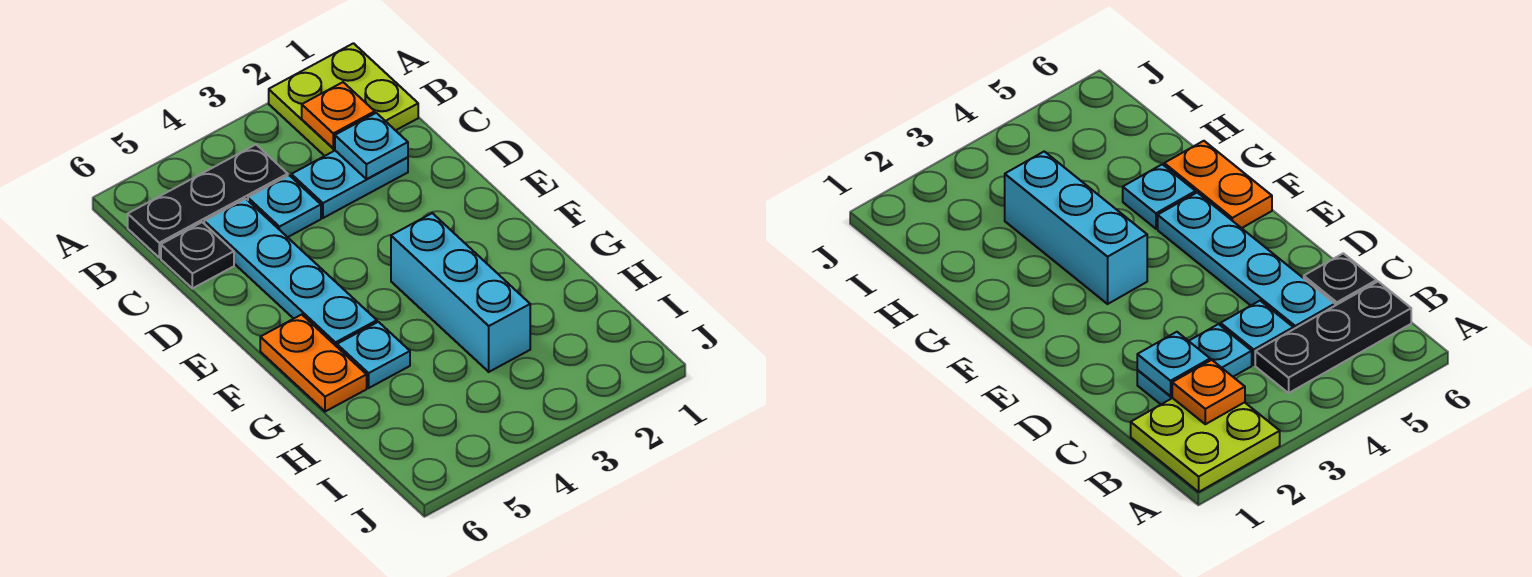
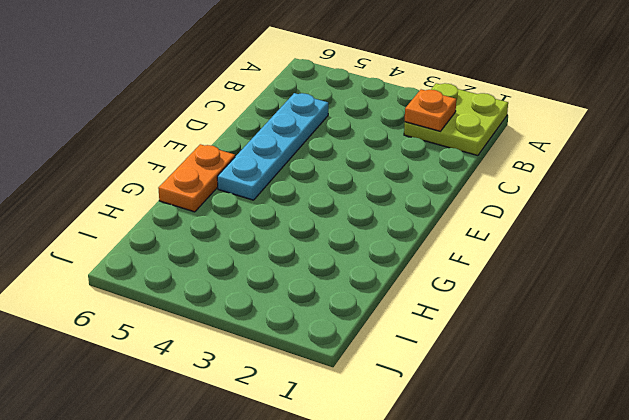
none -> black plate B4:B6 level 1
none -> cyan plate C2:C3 level 1

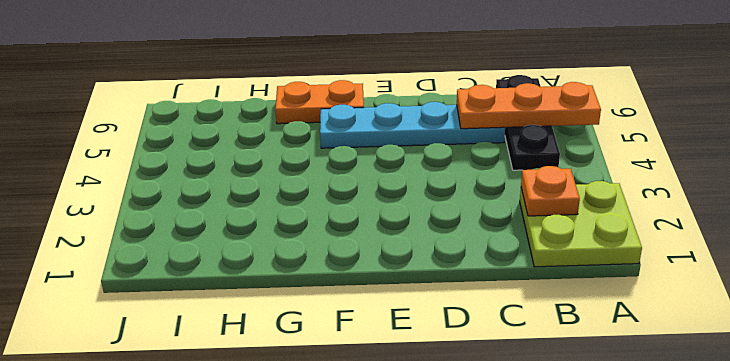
orange plate A5:C5 level 2 -> none
none -> cyan plate C2:C3 level 1
none -> cyan plate C4 level 1

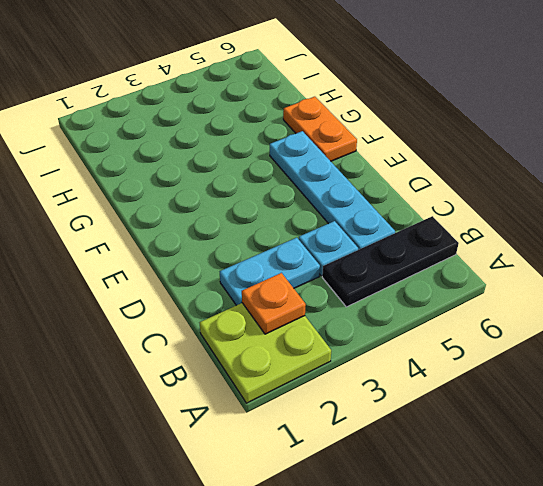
none -> black plate C6 level 1
none -> cyan brick F3:H3 level 1

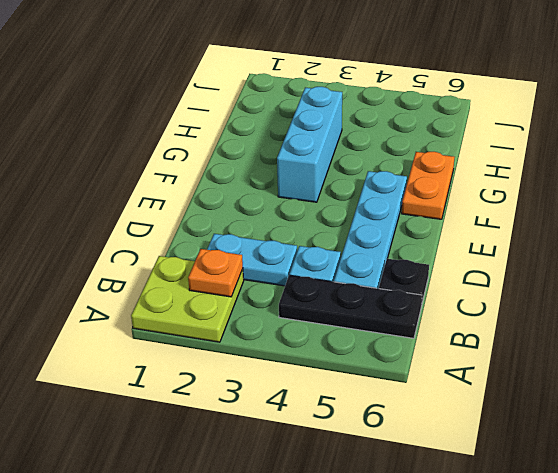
none -> cyan plate G5 level 1
none -> cyan plate C2 level 2

